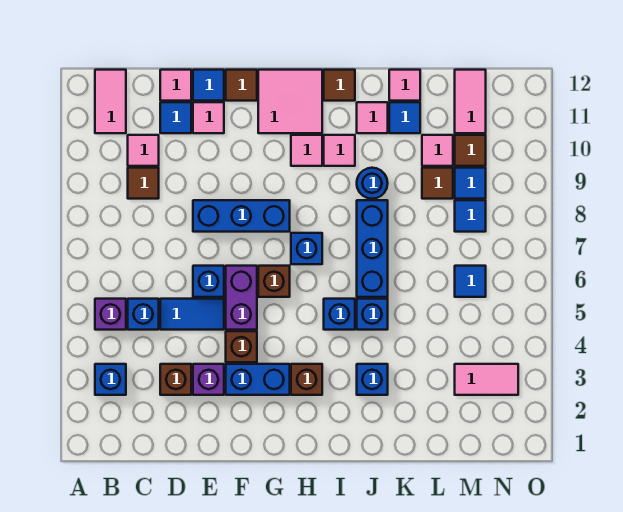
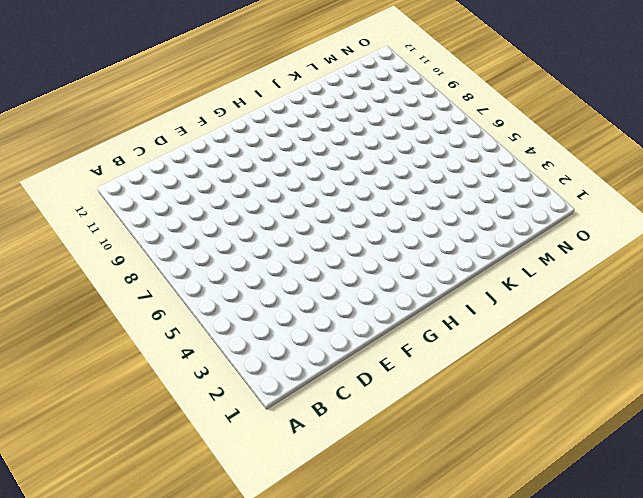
none -> blue brick B3 level 1
none -> purple brick B5 level 1
none -> pink tile B11:B12 level 1
none -> blue brick C5 level 1

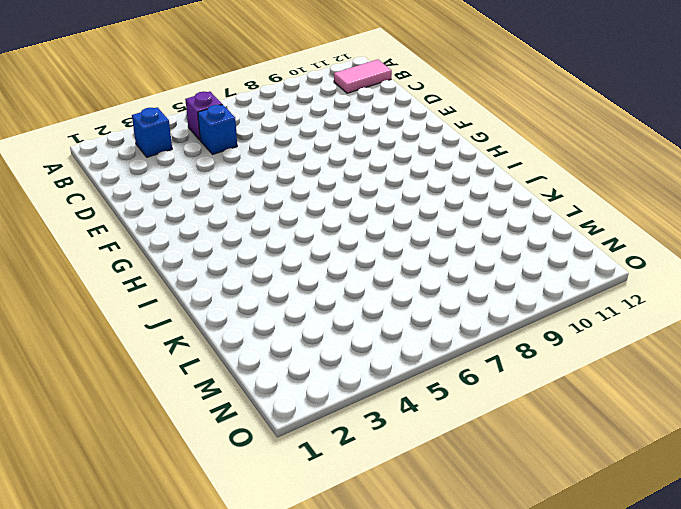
none -> brown tile C9 level 1
none -> pink tile C10 level 1
none -> brown brick D3 level 1
none -> blue tile D5:E5 level 1

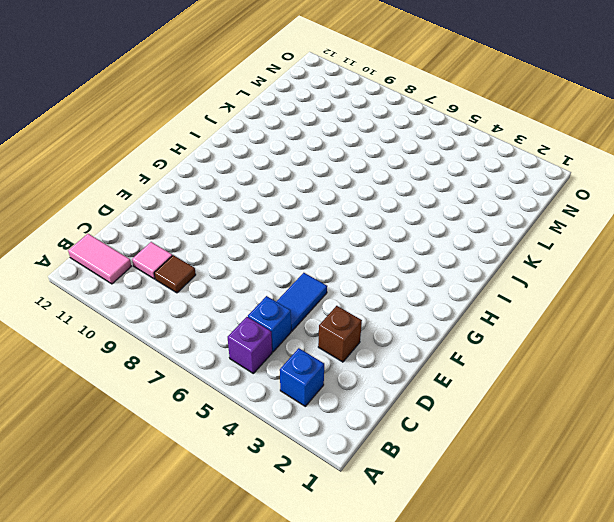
none -> blue tile D11 level 1
none -> pink tile D12 level 1
none -> purple brick E3 level 1
none -> blue brick E6 level 1

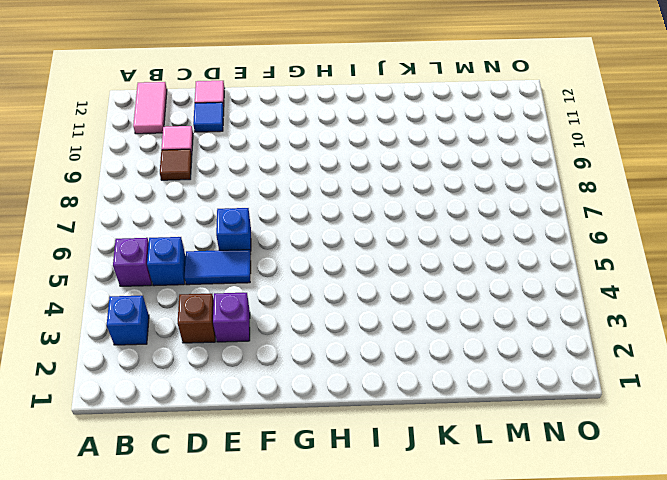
none -> blue brick E8:G8 level 1
none -> pink tile E11 level 1
none -> blue tile E12 level 1
none -> blue brick F3:G3 level 1

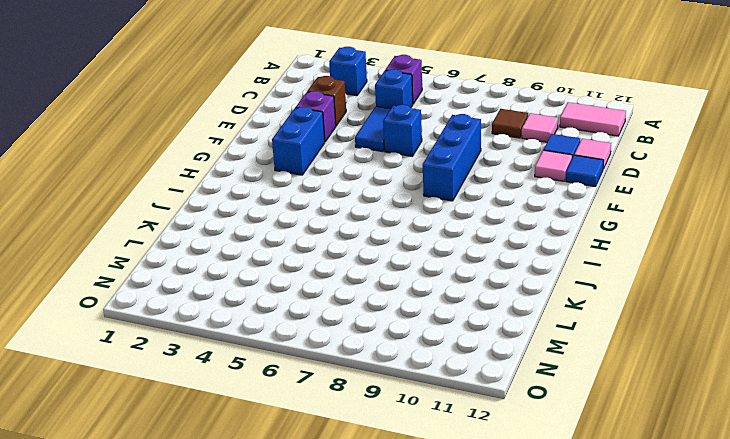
none -> brown brick F4 level 1
none -> purple brick F5:F6 level 1
none -> brown tile F12 level 1
none -> brown brick G6 level 1

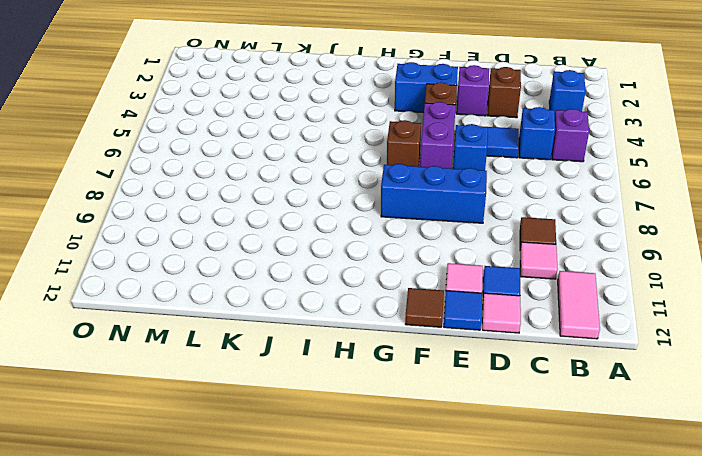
none -> pink tile G11:H12 level 1
none -> brown brick H3 level 1
none -> blue brick H7 level 1
none -> pink tile H10 level 1

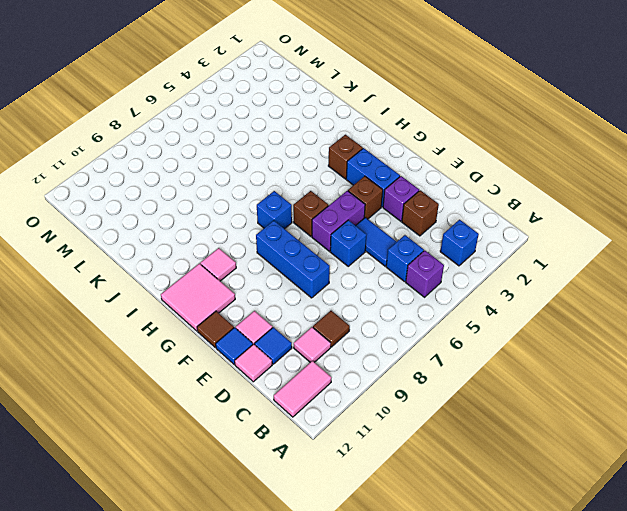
none -> blue brick I5 level 1
none -> pink tile I10 level 1
none -> brown tile I12 level 1
none -> blue brick J3 level 1

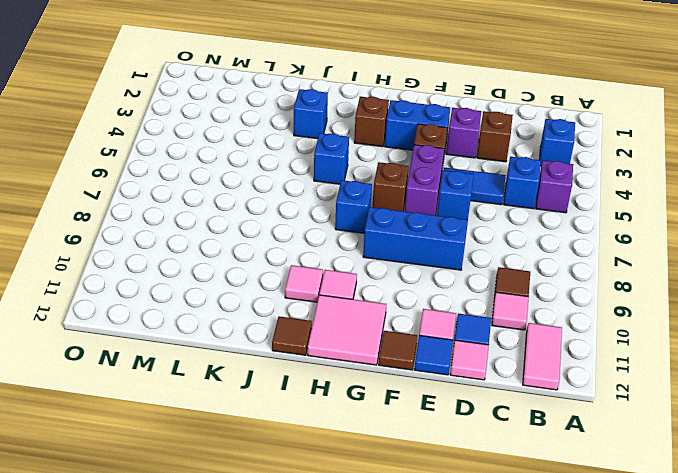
none -> blue brick J5 level 1
none -> blue brick J6:J8 level 1
none -> blue round brick J9 level 1
none -> pink tile J11 level 1

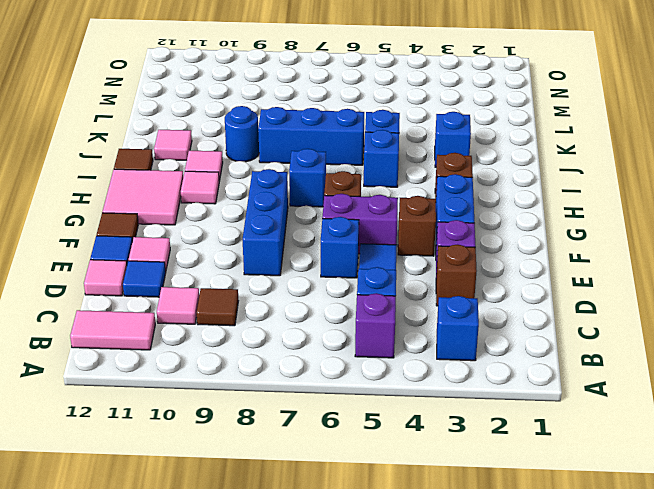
none -> blue tile K11 level 1
none -> pink tile K12 level 1
none -> brown tile L9 level 1
none -> pink tile L10 level 1

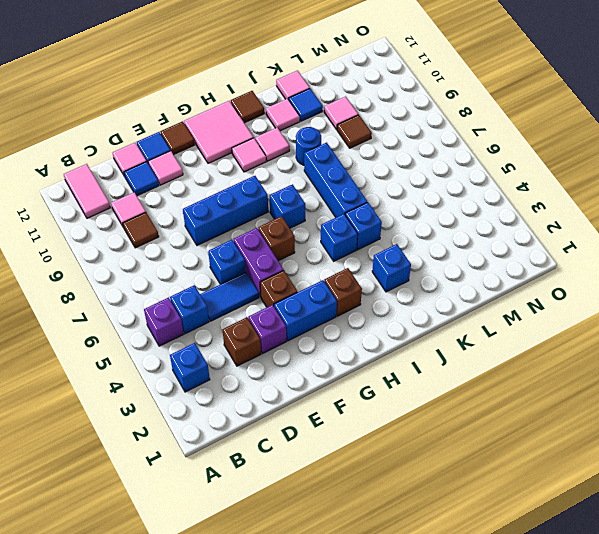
none -> pink tile M3:N3 level 1
none -> blue tile M6 level 1
none -> blue tile M8 level 1
none -> blue tile M9 level 1

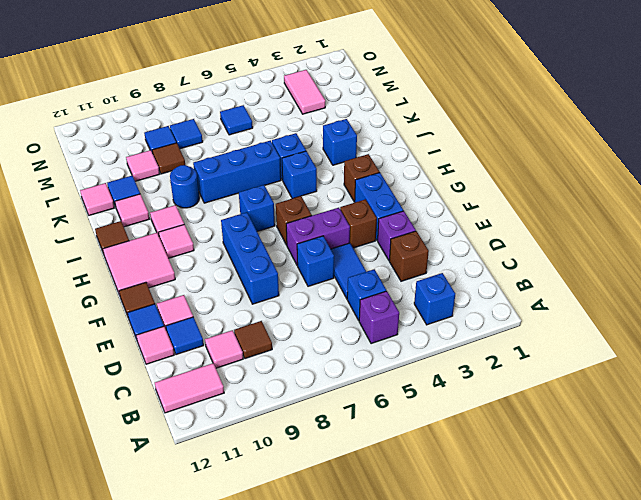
none -> brown tile M10 level 1
none -> pink tile M11:M12 level 1

